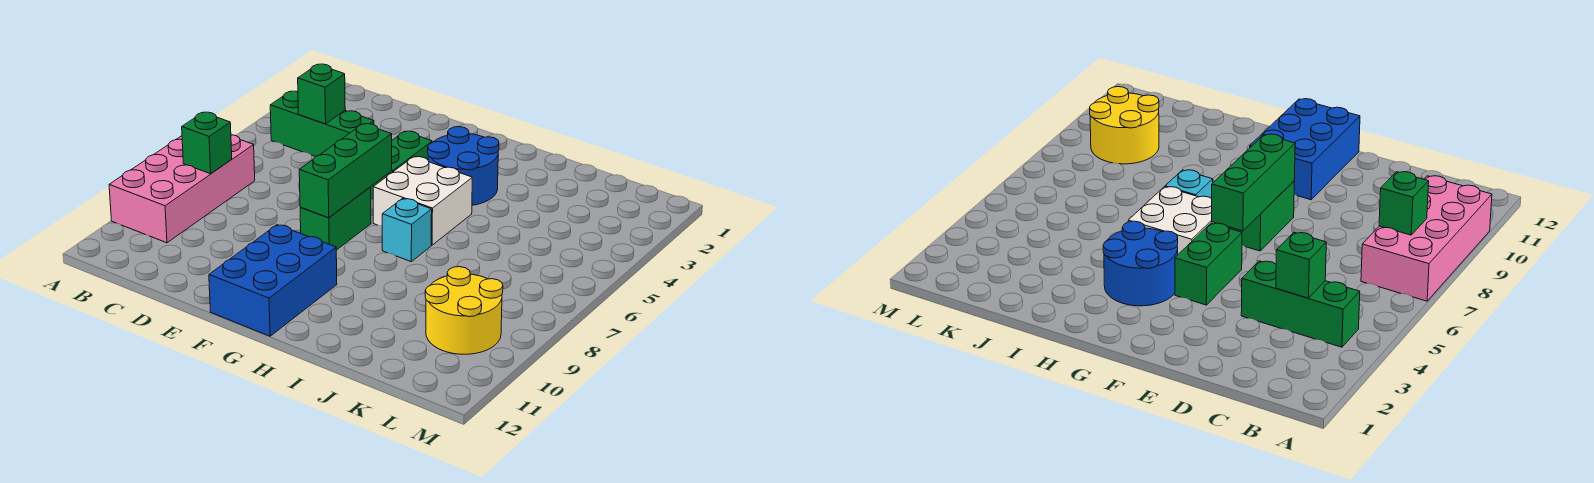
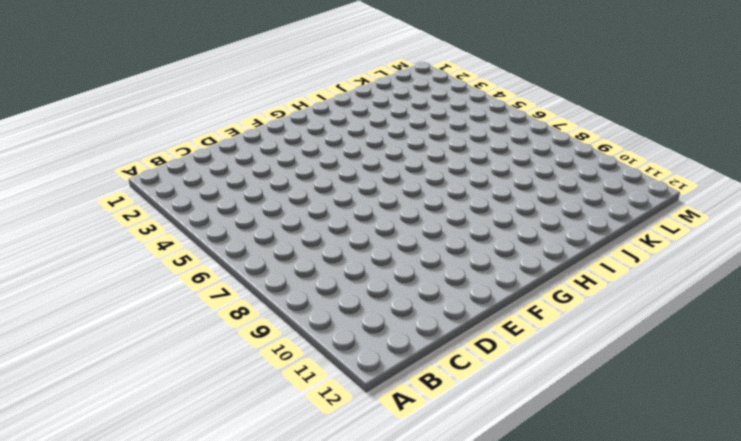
none -> pink brick A7:B10 level 1
none -> green brick B4:D4 level 1
none -> green brick F4:F5 level 1

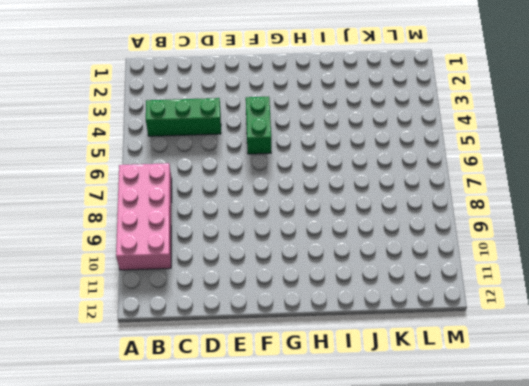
none -> green brick F7:F8 level 1
none -> blue brick F10:G12 level 1
none -> blue round brick G3:H4 level 1

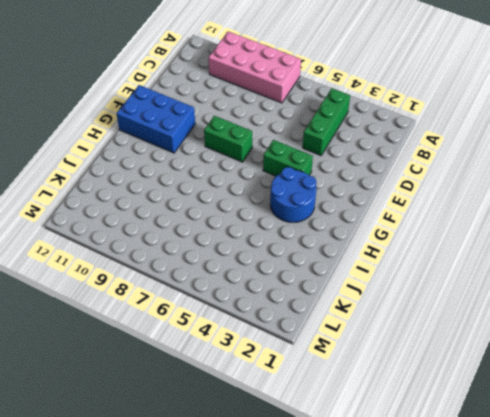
none -> white brick G5:H6 level 1
none -> cyan brick H7 level 1
none -> yellow round brick K9:L10 level 1

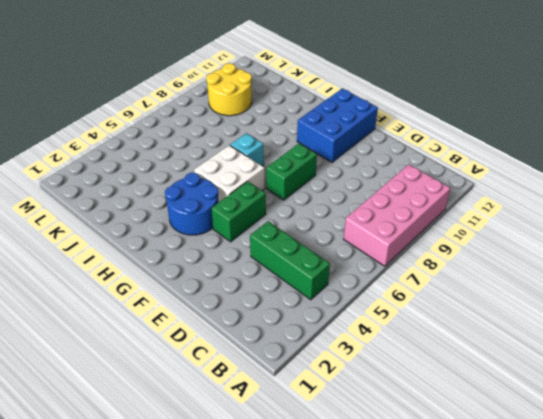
none -> green brick B8 level 2
none -> green brick C4 level 2
none -> green brick F6:F8 level 2

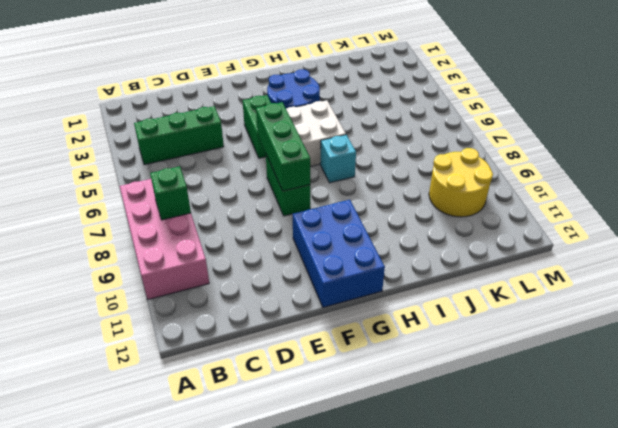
none -> green brick C4 level 2

